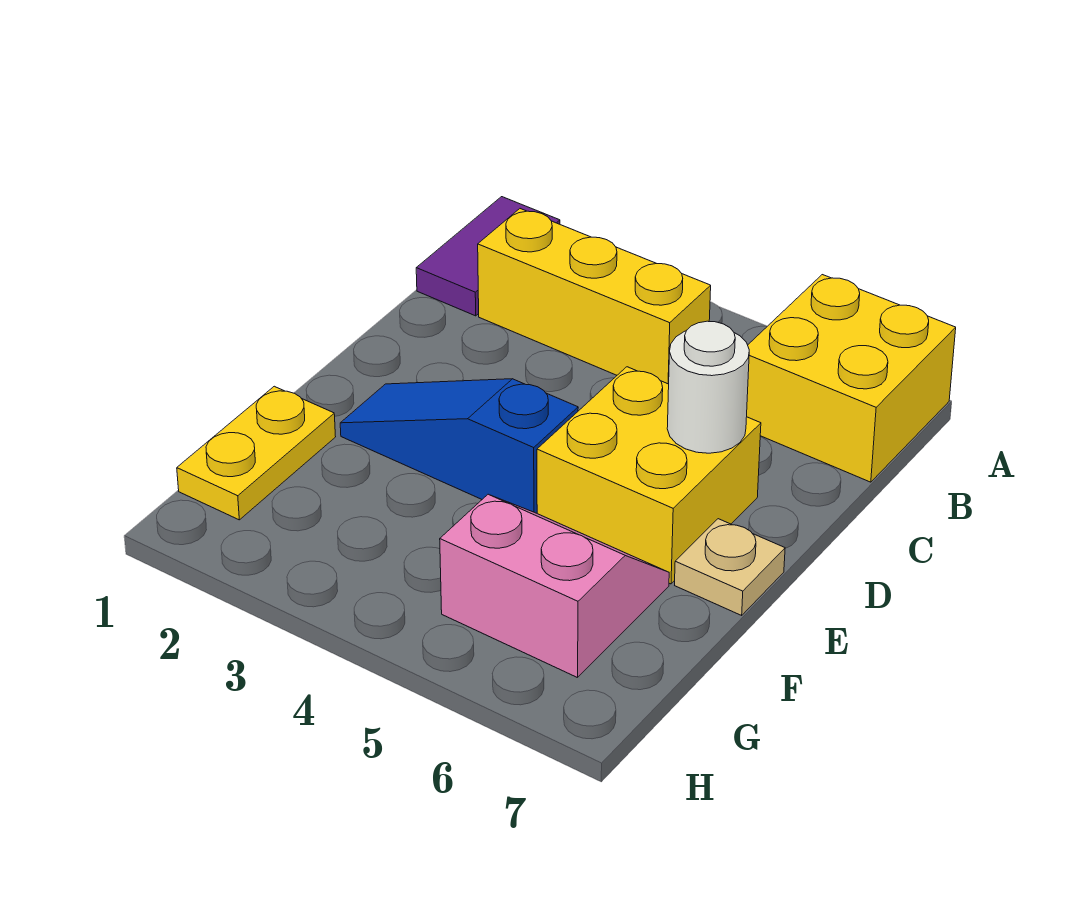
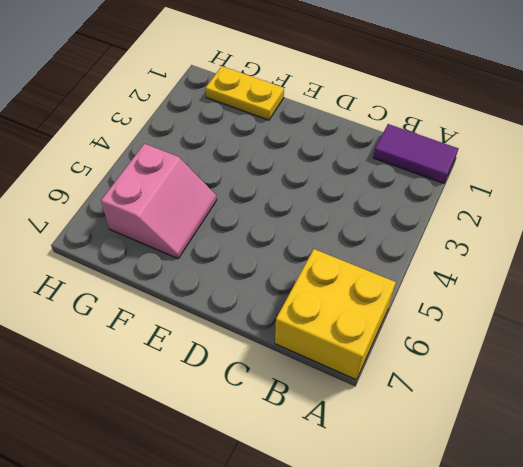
none -> yellow brick B2:B4 level 1
none -> yellow brick D5:E6 level 1

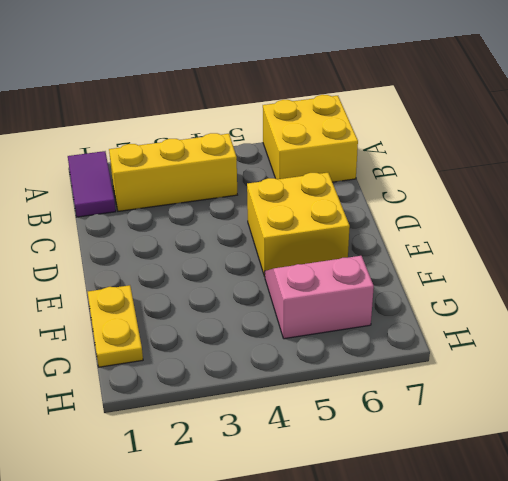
none -> blue slope E2:E4 level 1 top 4
none -> tan plate E7 level 1

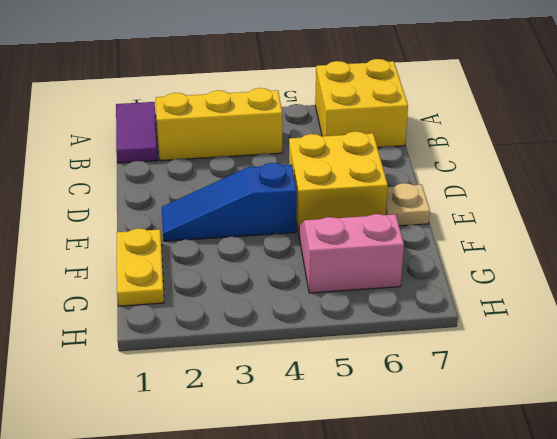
none -> white round brick D6 level 2

